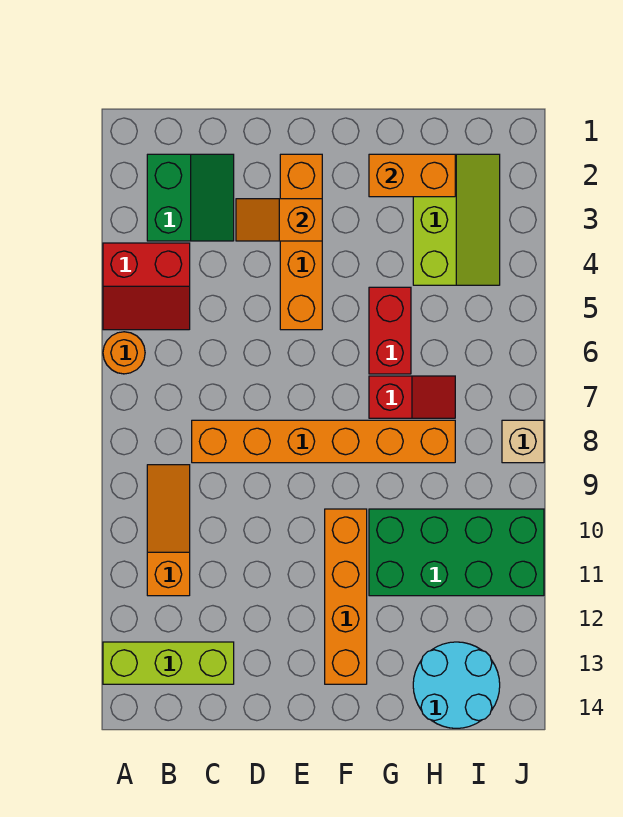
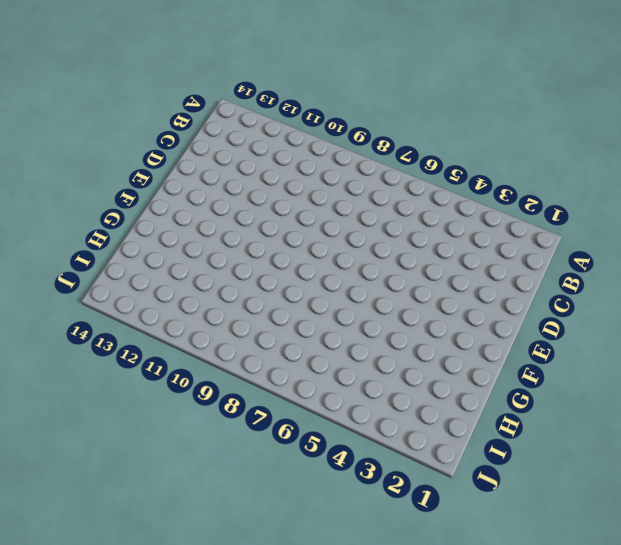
none -> red slope A4:B5 level 1 top 4
none -> orange round brick A6 level 1
none -> lime brick A13:C13 level 1

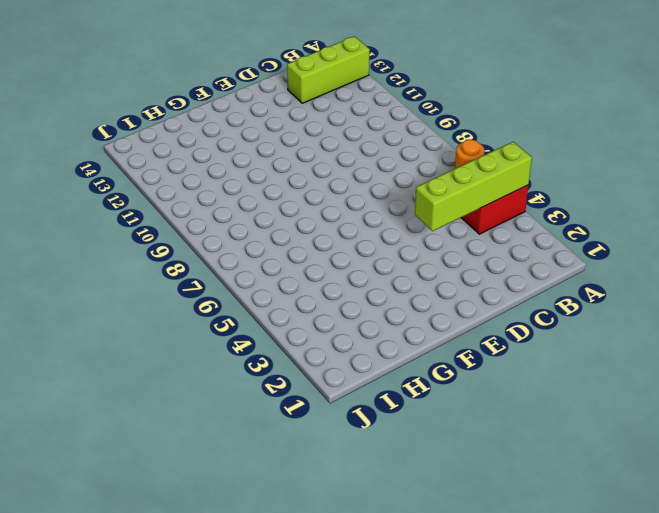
lime brick A4:D4 level 2 -> none
none -> green slope B2:C3 level 1 top B
none -> orange slope B9:B11 level 1 top 11
none -> orange brick C8:H8 level 1

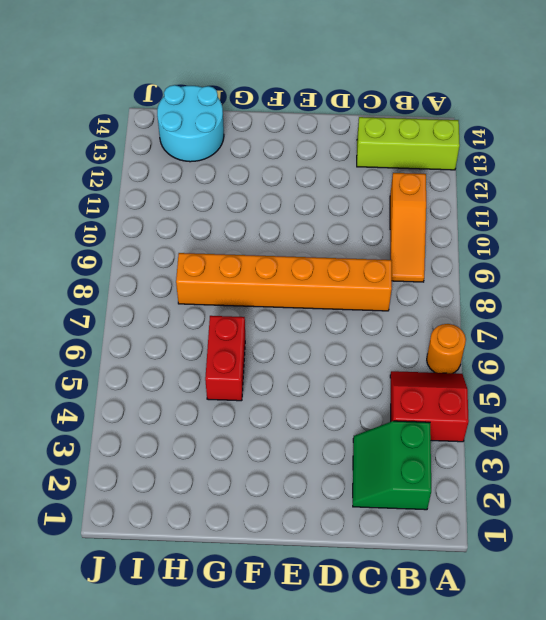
none -> orange brick E2:E5 level 1
none -> orange brick F10:F13 level 1
none -> red slope G7:H7 level 1 top G

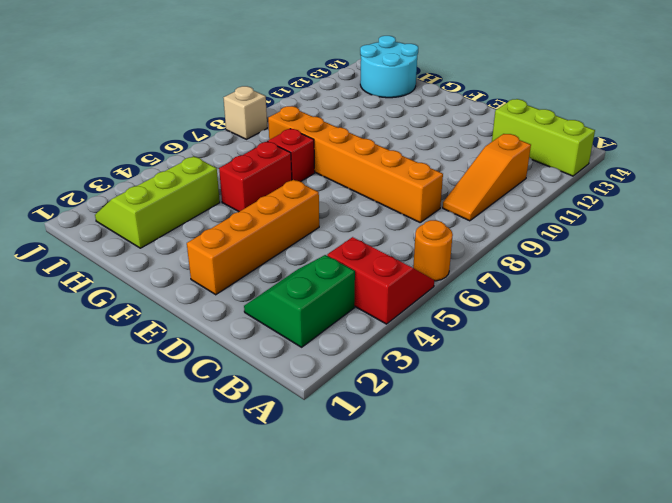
none -> orange brick F10:F13 level 1
none -> green brick G10:J11 level 1
none -> orange slope D3:E3 level 2 top E

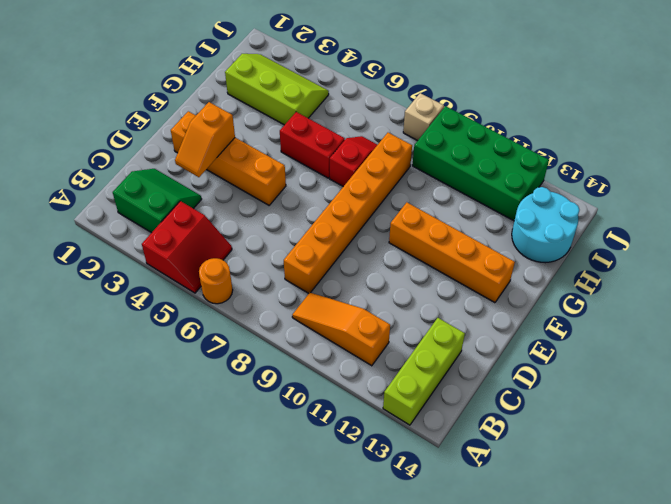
green brick I9:J12 level 1 -> green brick G10:J11 level 1
none -> orange brick G2:H2 level 2

